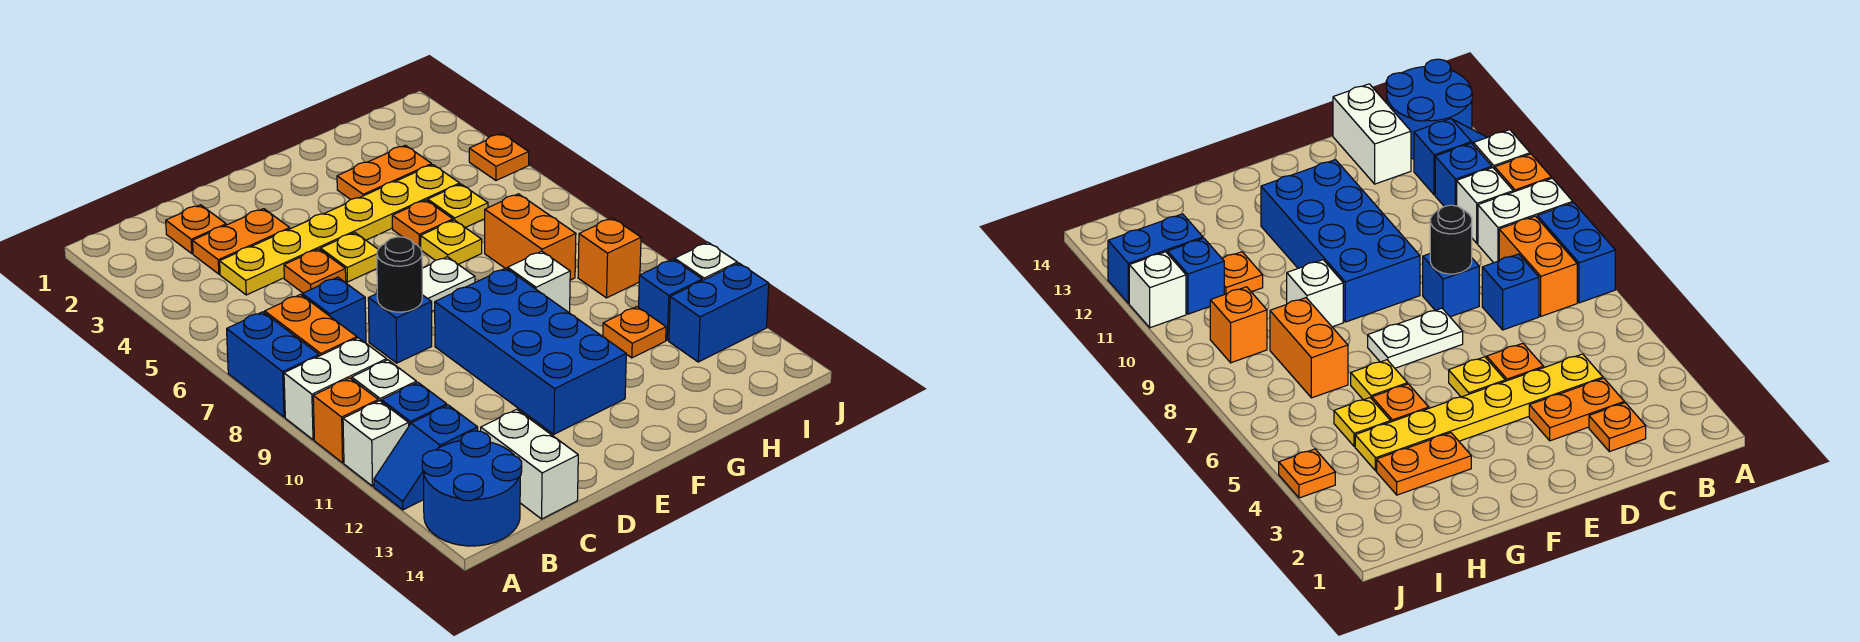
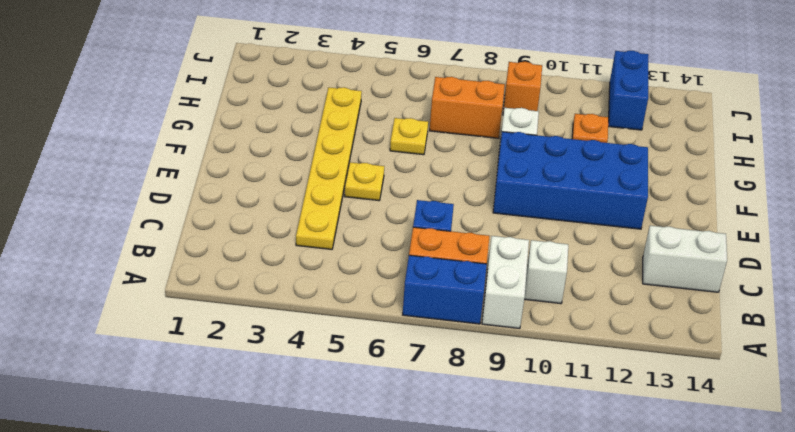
none -> orange brick A10 level 1
none -> white brick A11 level 1
none -> blue slope A12:B12 level 1 top B
none -> blue round brick A13:B14 level 1

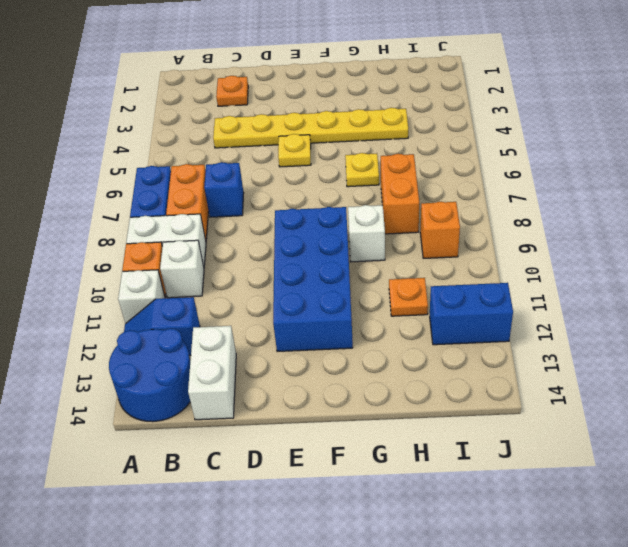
none -> blue brick B11 level 1
none -> orange plate C3:D3 level 1
none -> orange plate D5 level 1
none -> blue brick D8 level 1

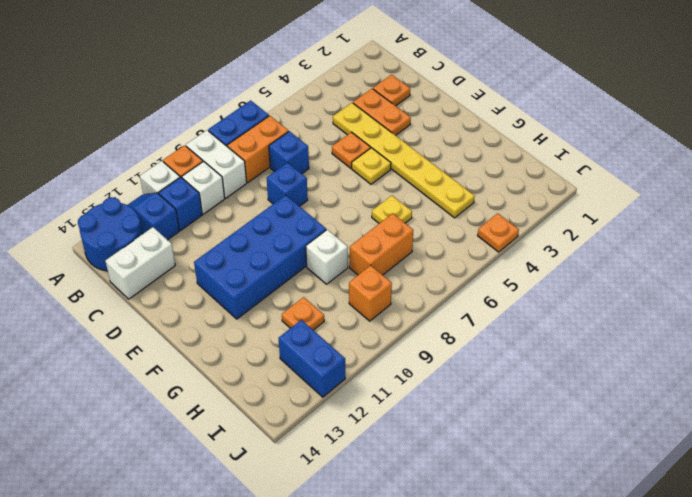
none -> white plate E7:F7 level 1
none -> orange plate G3:H3 level 1
none -> orange plate G5 level 1
none -> yellow plate H5 level 1

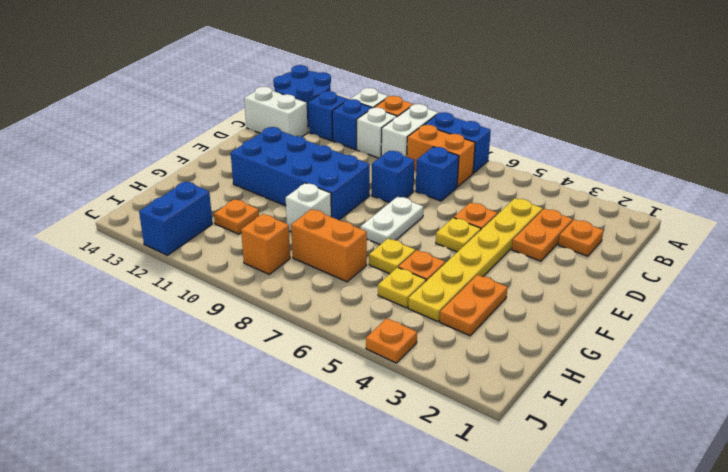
none -> blue brick I11 level 1
none -> white brick J11 level 1
none -> black round brick D8 level 2

